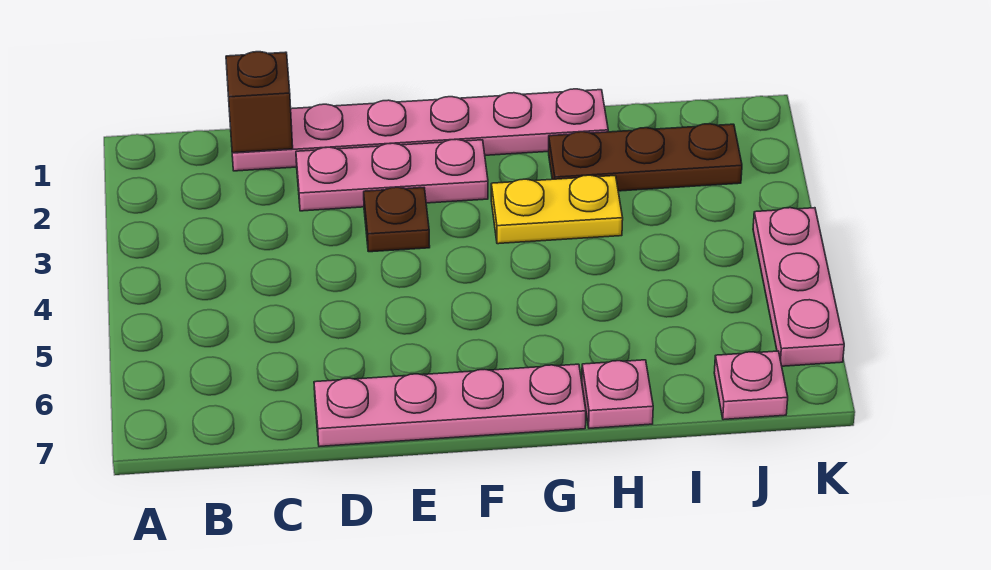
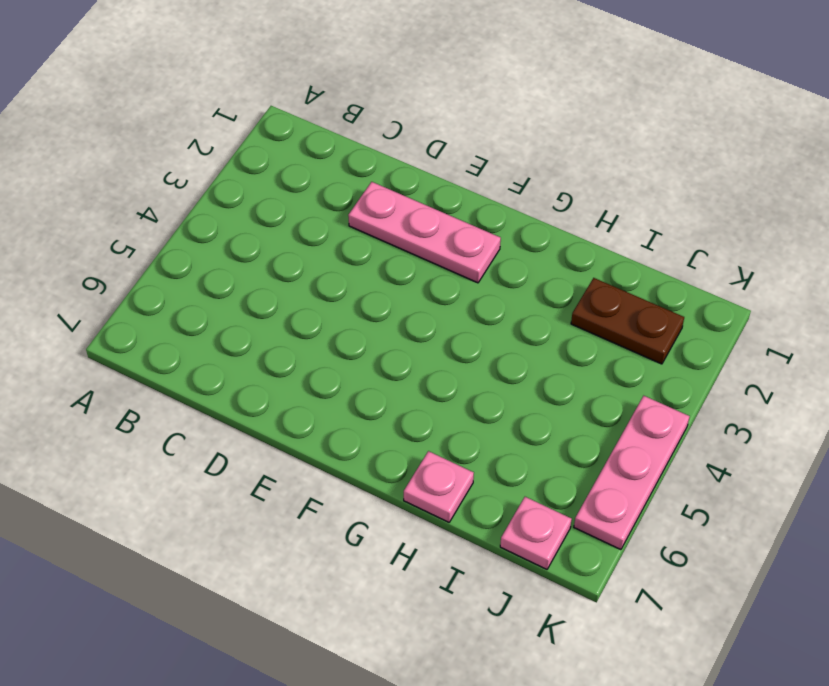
brown plate I2:J2 level 1 -> brown plate H2:J2 level 1
none -> pink plate C1:H1 level 1
none -> pink plate D7:G7 level 1

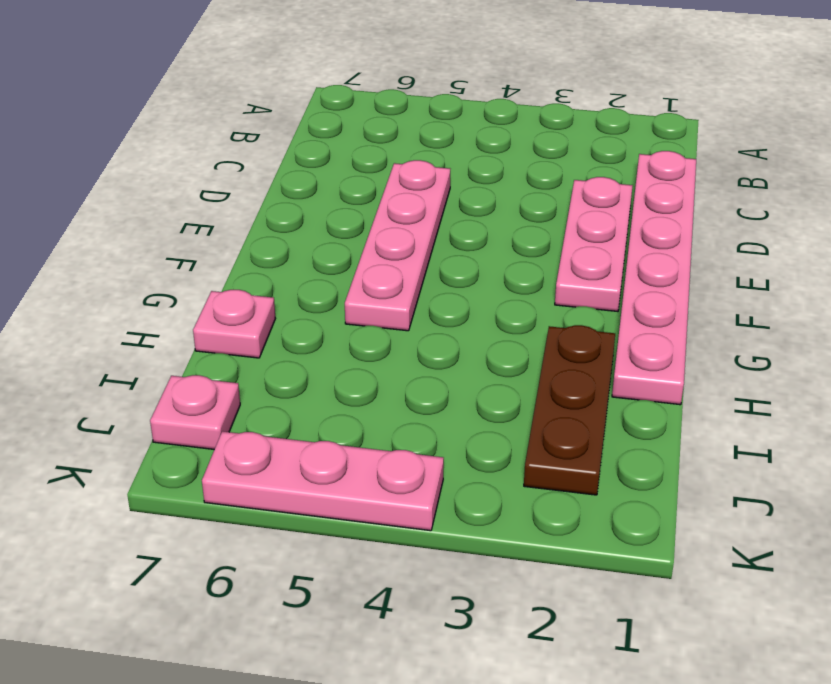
pink plate D5:G5 level 1 -> pink plate D7:G7 level 1
none -> brown plate E3 level 1
none -> yellow plate G3:H3 level 1

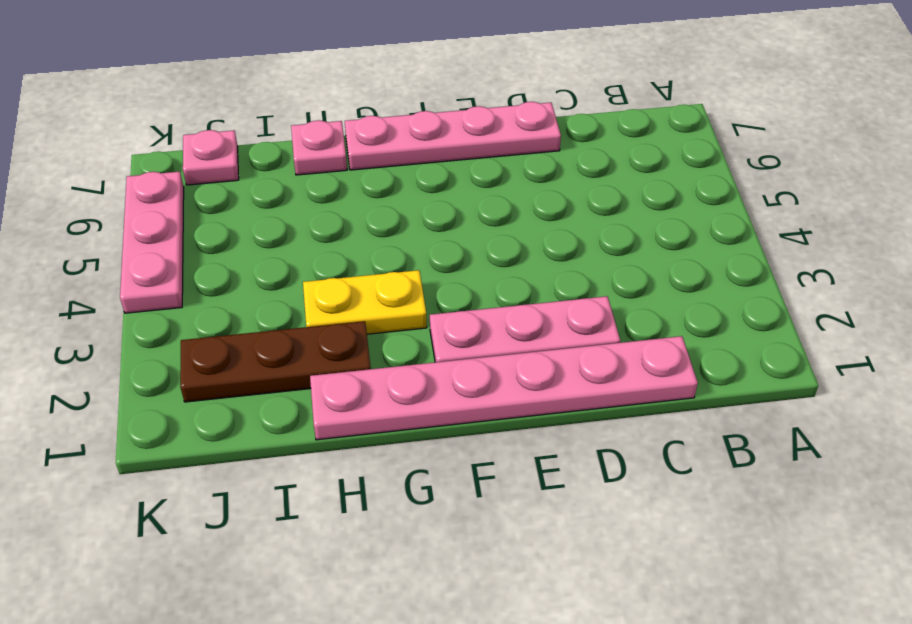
none -> brown plate E3 level 1
none -> brown brick C1 level 2

